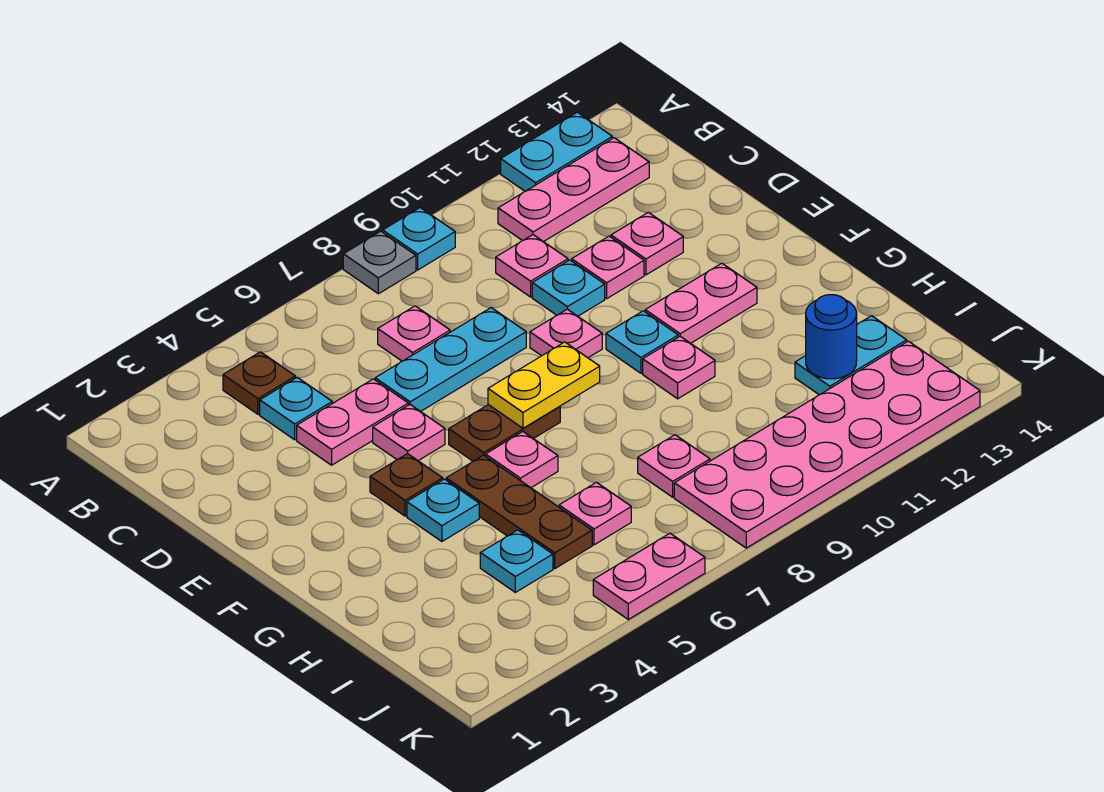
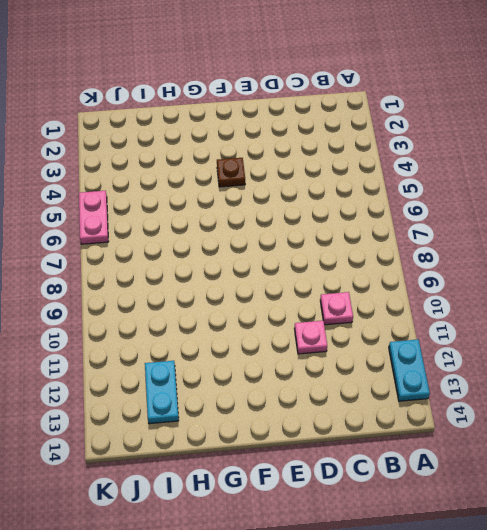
none -> grey plate A8 level 1
none -> cyan plate A9 level 1
none -> brown plate B4 level 1
none -> pink plate B11:B13 level 1

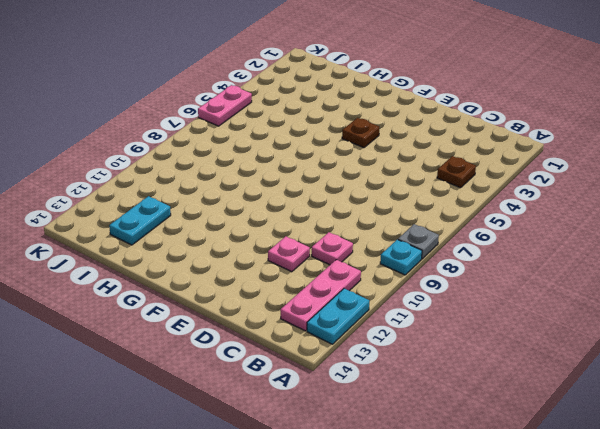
none -> cyan plate C4 level 1
none -> pink plate C7 level 1
none -> pink plate D4:D5 level 1
none -> cyan plate D6:D8 level 1

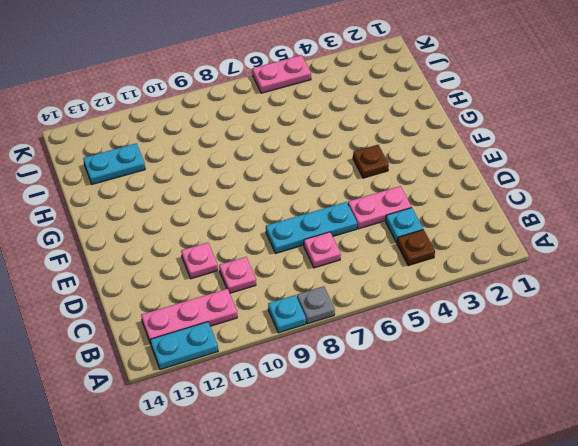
none -> cyan plate D10 level 1
none -> pink plate D12 level 1
none -> pink plate E5 level 1
none -> pink plate E9 level 1

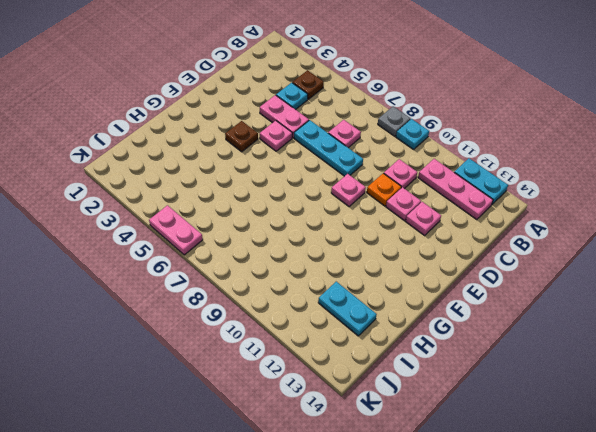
orange plate D10 level 1 -> cyan plate D10 level 1
none -> brown plate F6:F7 level 1
none -> cyan plate F10 level 1
none -> pink plate F11:F12 level 1
none -> cyan plate G4 level 1

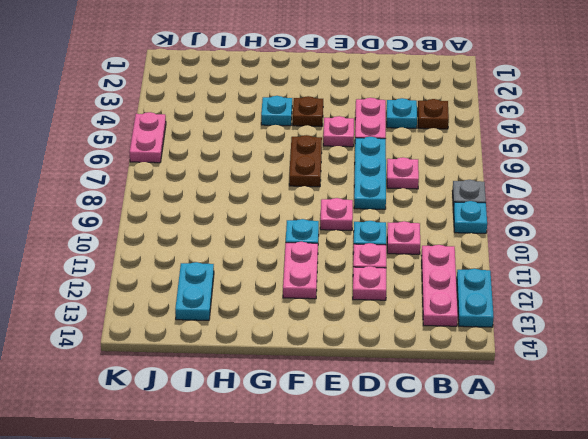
none -> brown plate G5:I5 level 1
none -> pink plate G6 level 1
none -> pink plate G10 level 1
none -> cyan plate I4 level 1

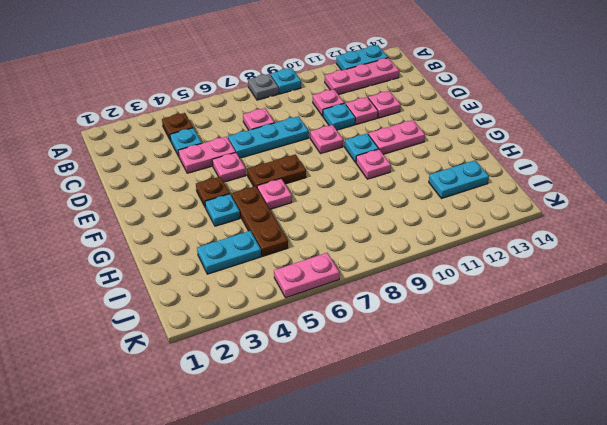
cyan plate I3:I4 level 1 -> cyan plate I4 level 1
none -> pink plate I6 level 1
none -> pink plate I8 level 1
none -> pink plate J8:K13 level 1
none -> yellow plate F7:F8 level 2

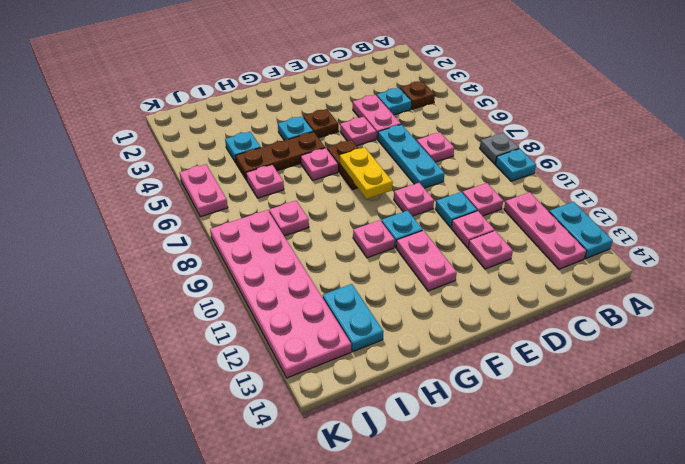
none -> blue round brick I12 level 2

